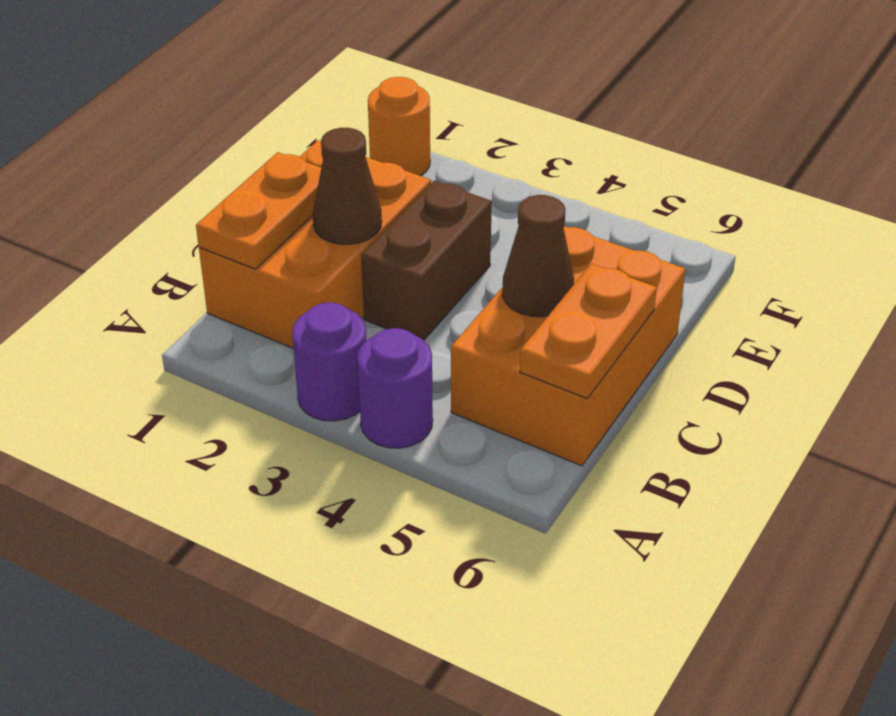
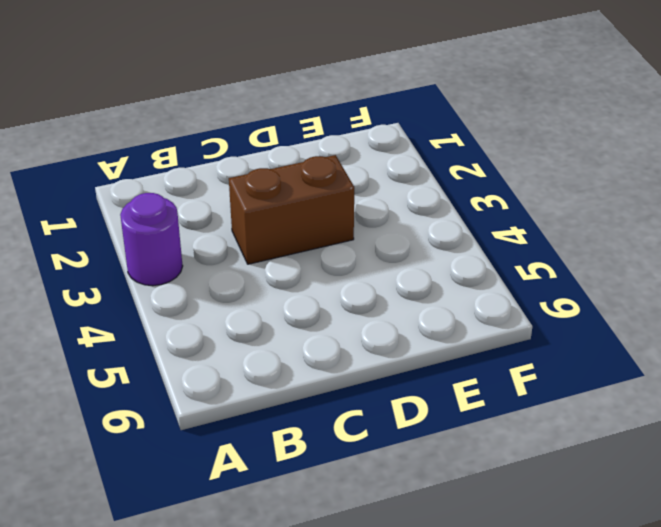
none -> purple round brick A4 level 1
none -> orange brick B1:D2 level 1

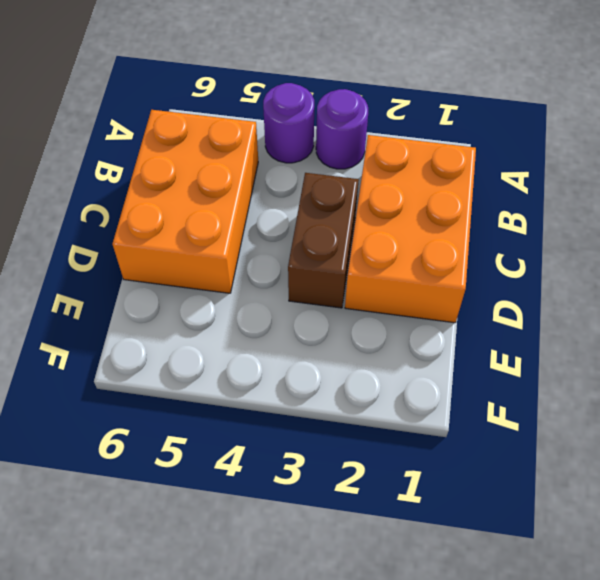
none -> orange round brick F1 level 1
none -> orange plate B1:C1 level 2

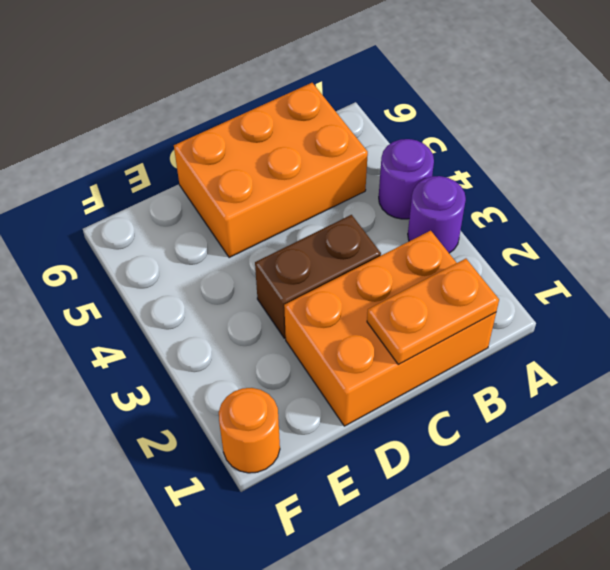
none -> orange plate B6:C6 level 2
none -> brown cone C2 level 2

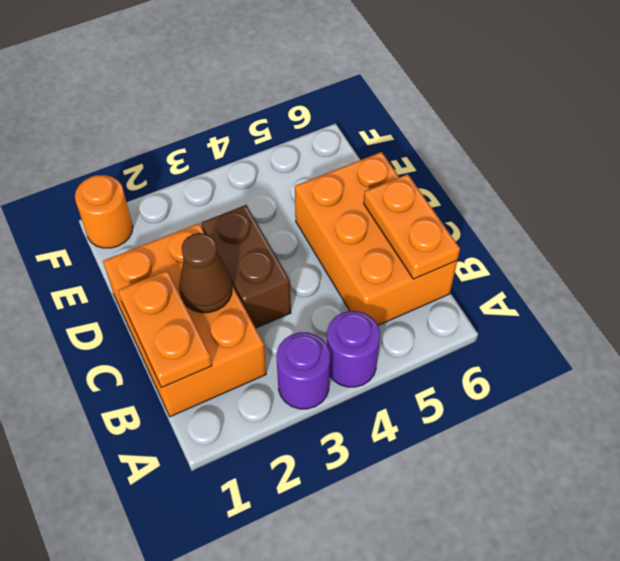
none -> brown cone C5 level 2

